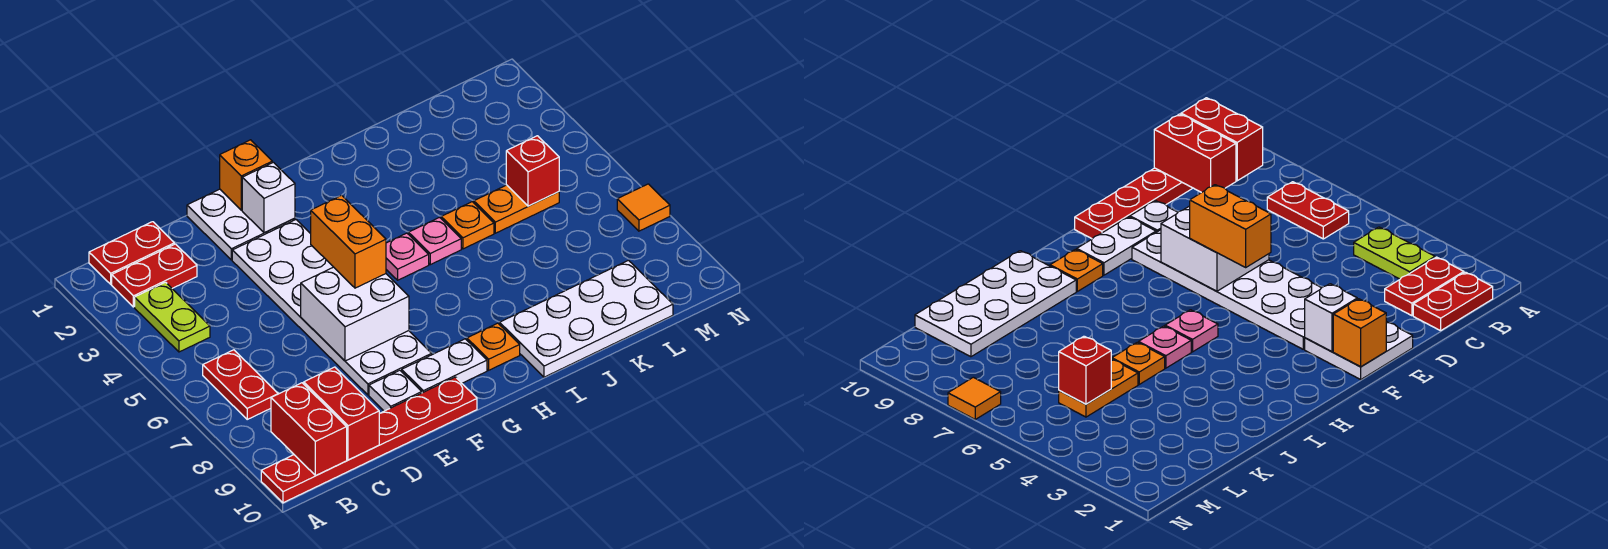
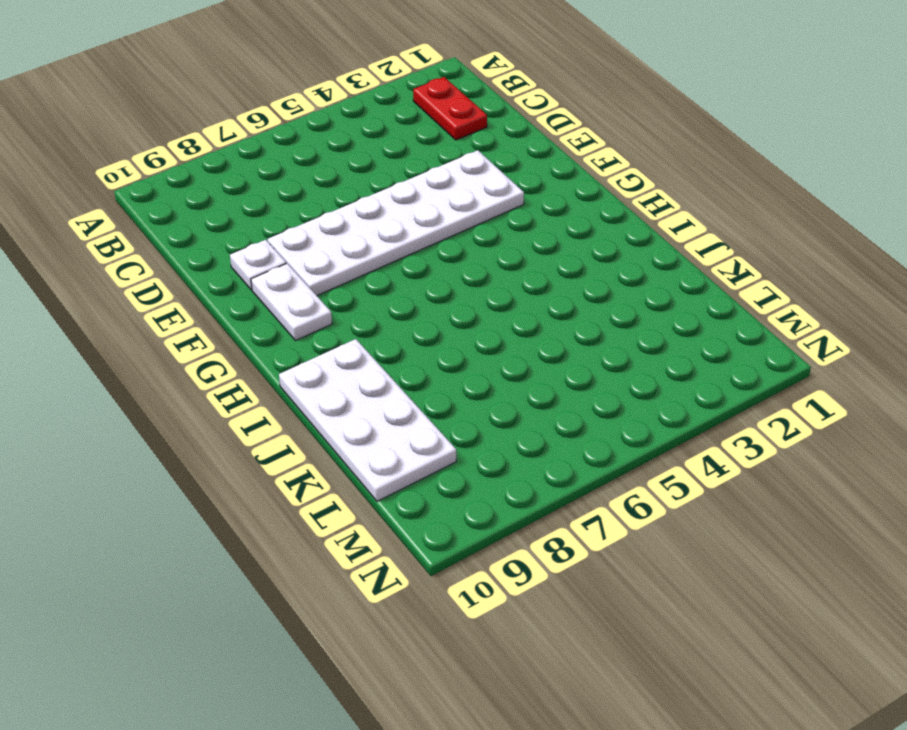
none -> red plate A10:F10 level 1
none -> red plate B1:C1 level 1
none -> lime plate B3:B4 level 1

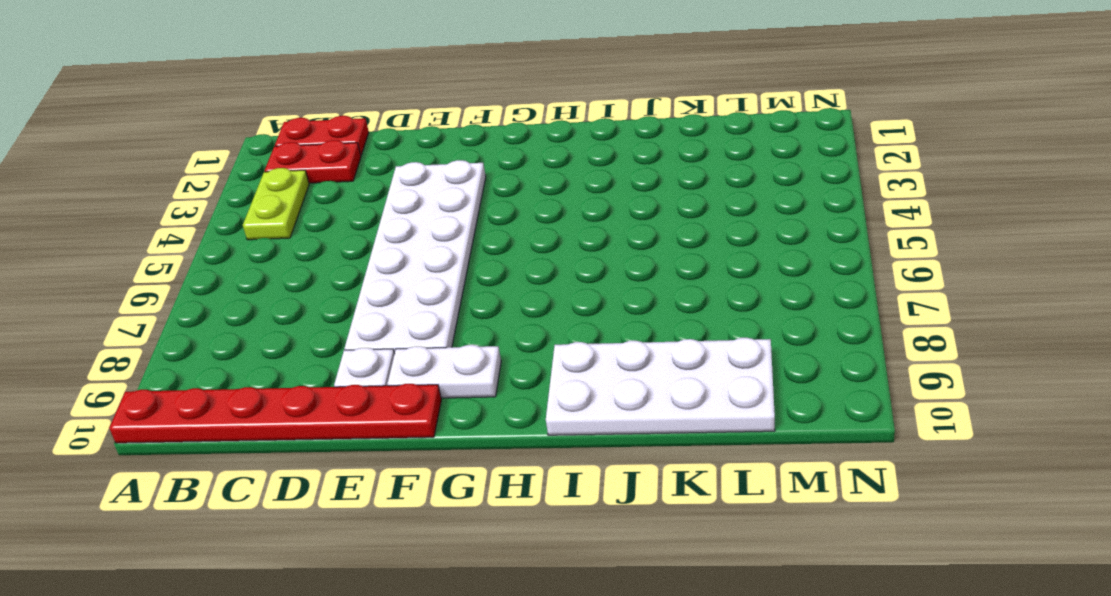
none -> red plate B6:B7 level 1
none -> white plate E1:F2 level 1
none -> pink plate H5 level 1

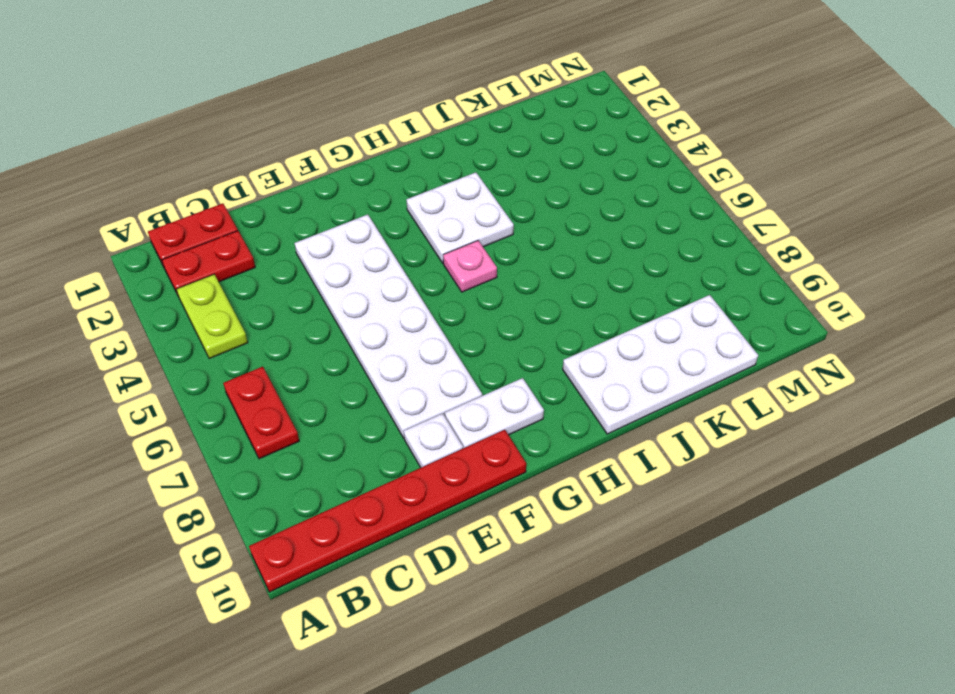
white plate H3:I4 level 1 -> white plate E1:F2 level 1
none -> orange plate H9 level 1
none -> pink plate I5 level 1
none -> orange plate J5 level 1

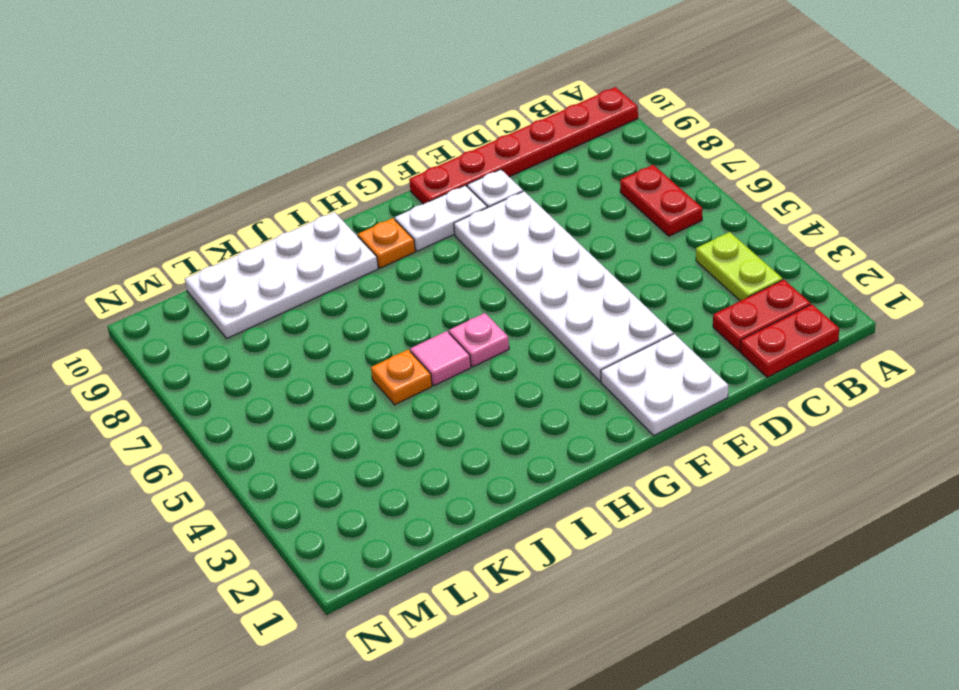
pink tile I5 level 1 -> pink plate I5 level 1
none -> orange plate K5:L5 level 1
none -> orange tile N7 level 1
none -> red brick B9:B10 level 2

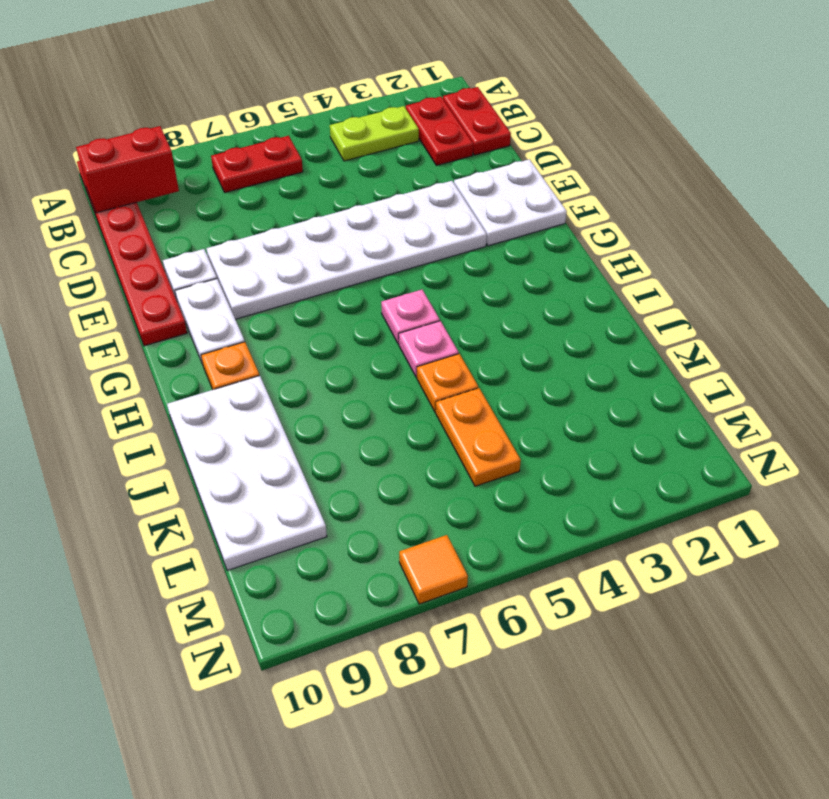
none -> red brick C9:C10 level 2
none -> white brick E6:F7 level 2
none -> orange brick F1 level 2

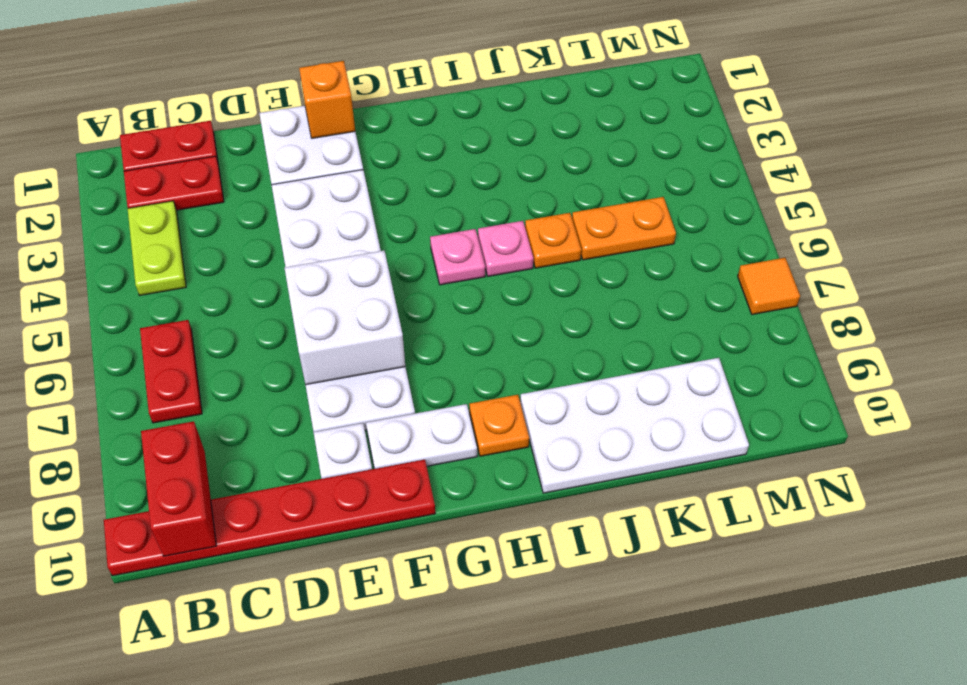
none -> red brick C9:C10 level 2
none -> white brick F2 level 2
none -> red brick L5 level 2

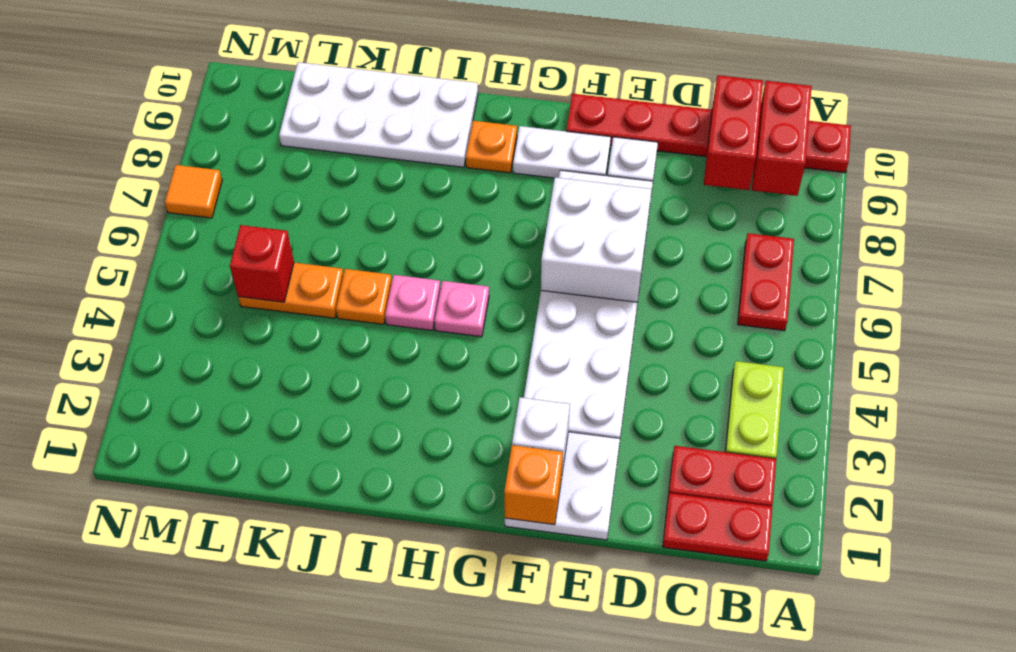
none -> orange brick F5:F6 level 3

